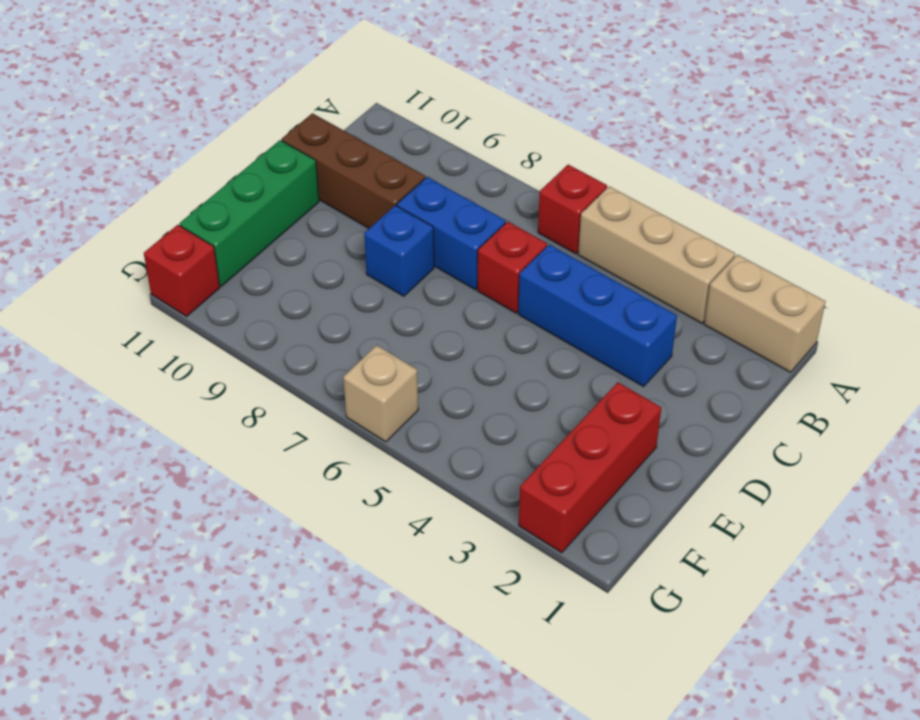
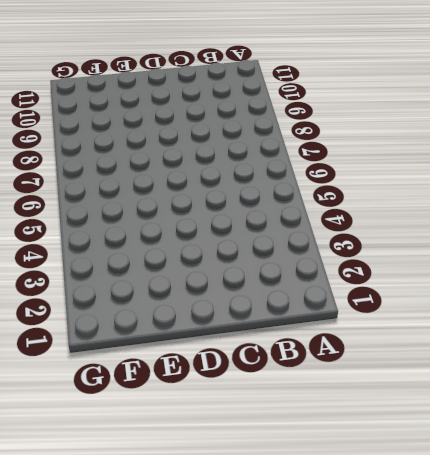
none -> tan brick A1:A2 level 1
none -> tan brick A3:A5 level 1
none -> red brick A6 level 1

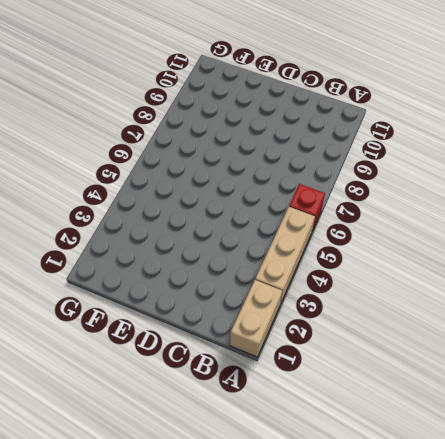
none -> blue brick C3:C5 level 1
none -> red brick C6 level 1
none -> blue brick C7:C8 level 1

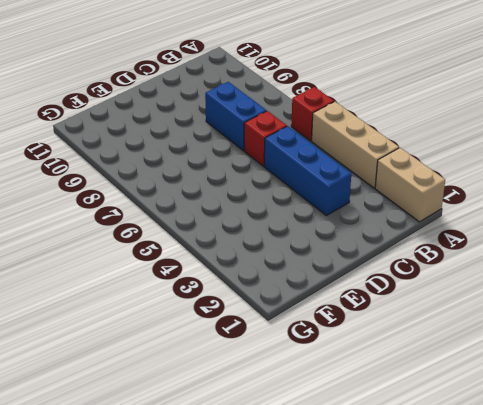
none -> brown brick C9:C11 level 1
none -> blue brick D8 level 1
none -> green brick D11:F11 level 1

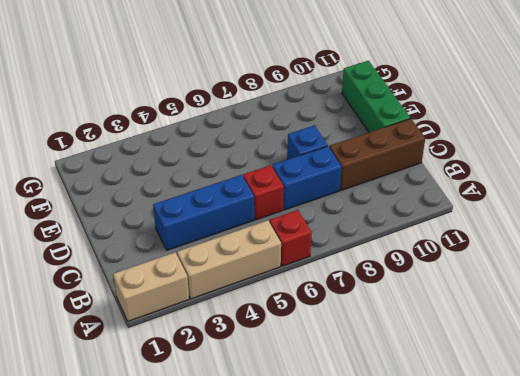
none -> red brick E2:G2 level 1
none -> tan brick G6 level 1
none -> red brick G11 level 1

